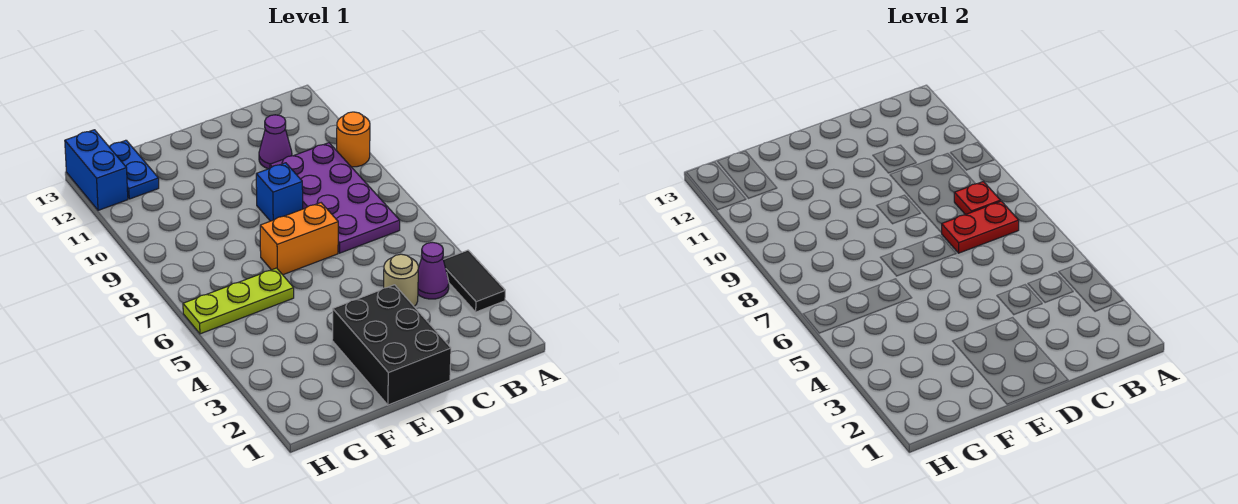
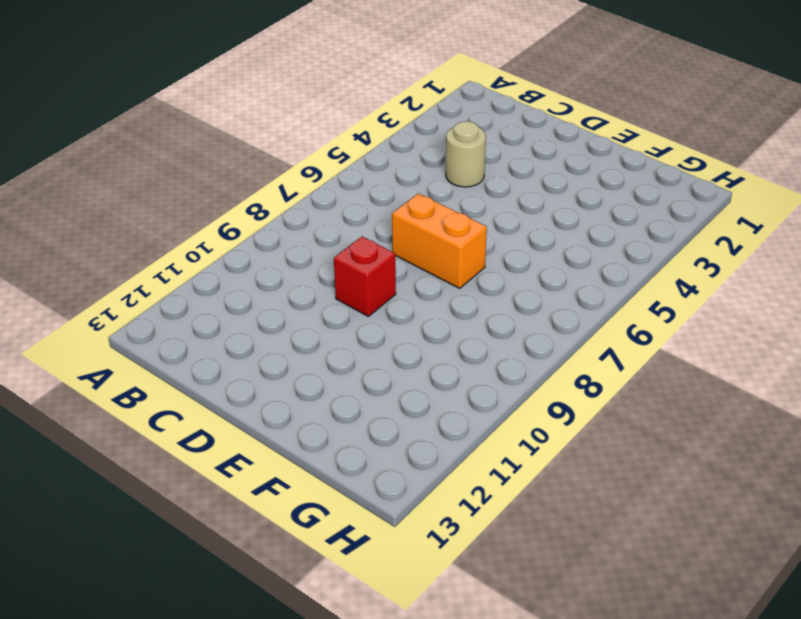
red brick D9 level 1 -> blue brick D9 level 1
none -> black tile A3:A4 level 1
none -> orange round brick A10 level 1
none -> purple cone B4 level 1

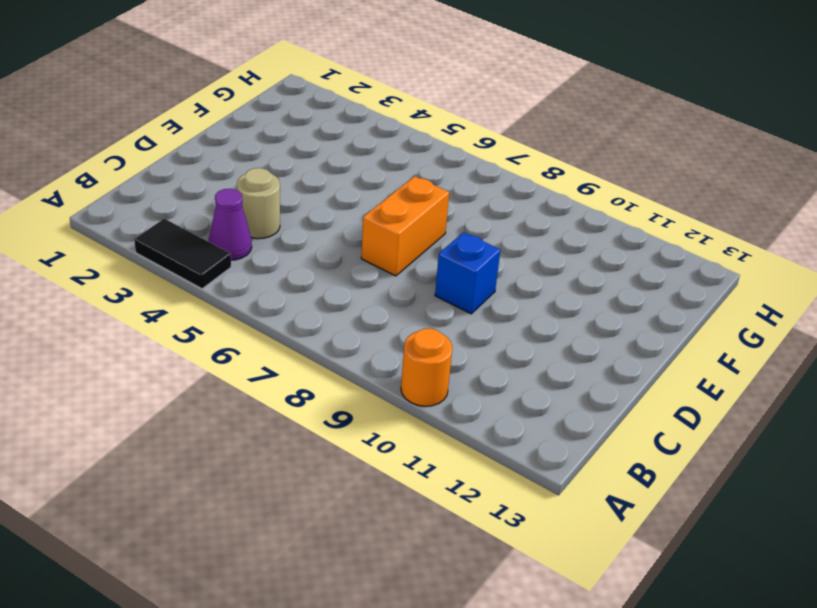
none -> purple plate B7:C10 level 1
none -> purple cone C11 level 1
none -> black brick D1:E3 level 1

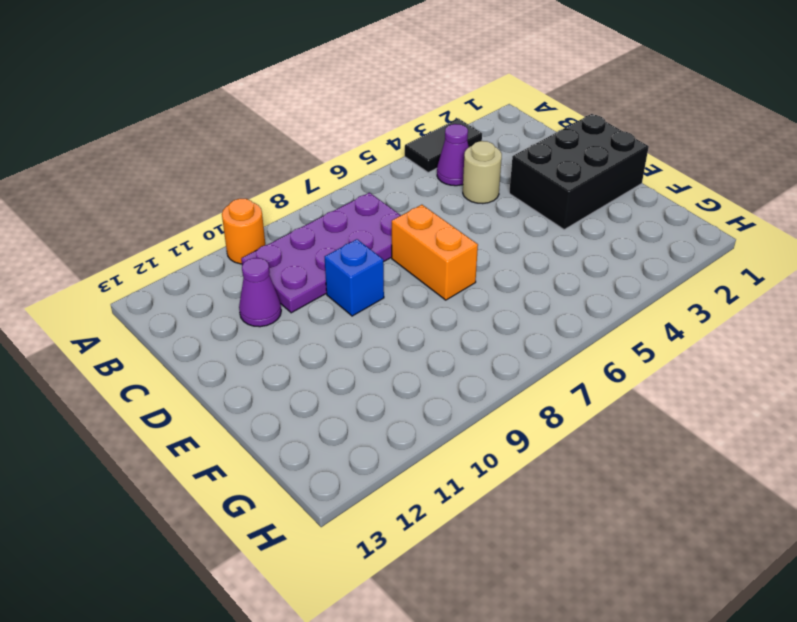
none -> lime plate F6:H6 level 1
none -> blue plate G12:G13 level 1
none -> blue brick H12:H13 level 1

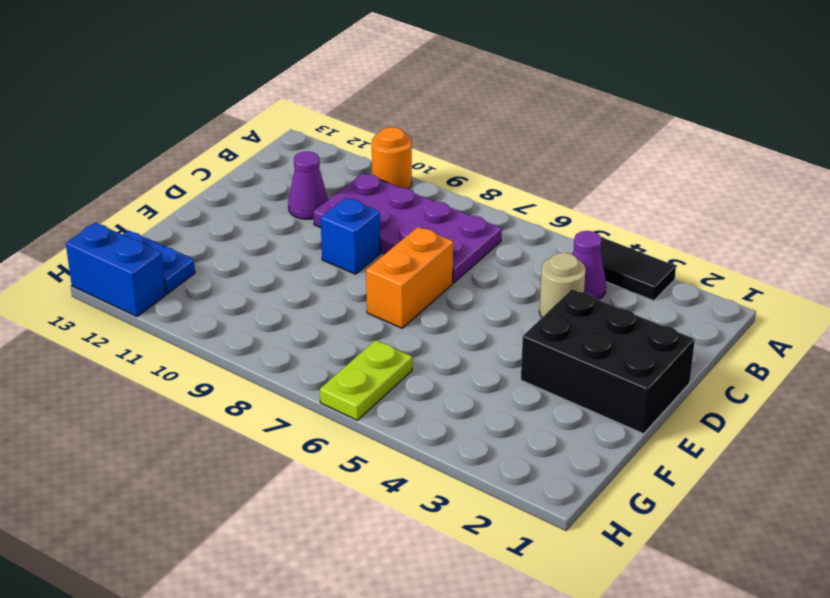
lime plate G6:H6 level 1 -> lime plate F6:H6 level 1
none -> red plate B7:C7 level 2
none -> red plate B8 level 2

